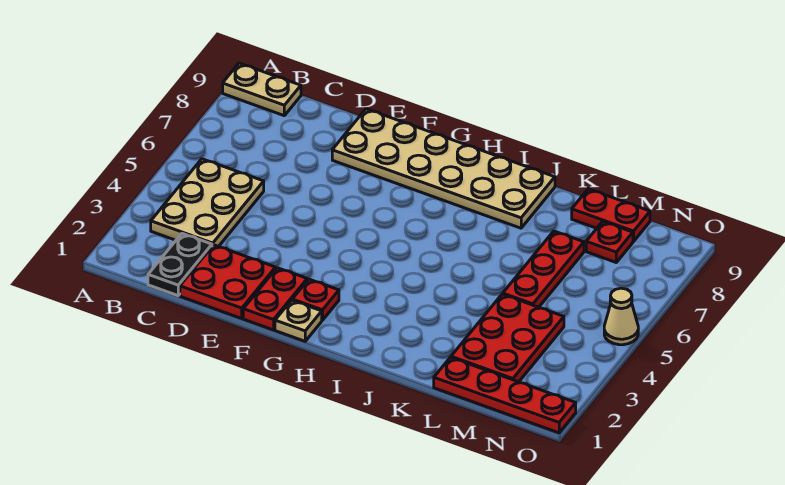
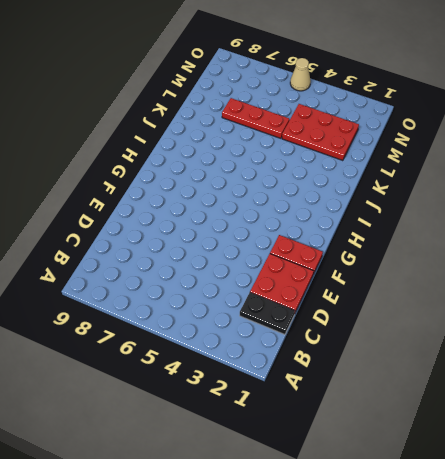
none -> tan plate A9:B9 level 1
none -> tan plate B3:C5 level 1
none -> tan plate E8:J9 level 1

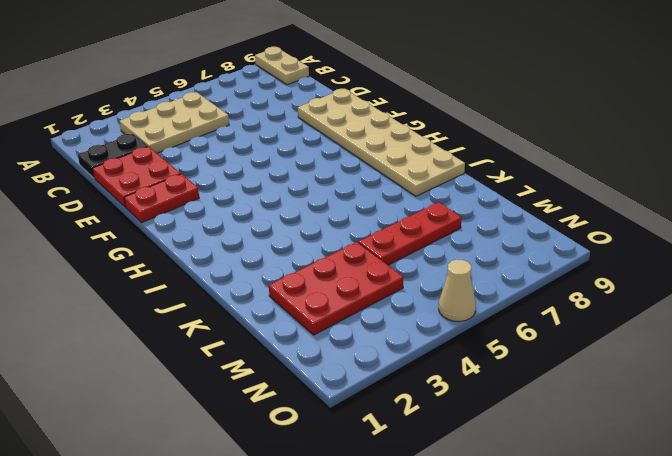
none -> tan plate G1 level 1
none -> red plate G2 level 1
none -> red plate L1:O1 level 1

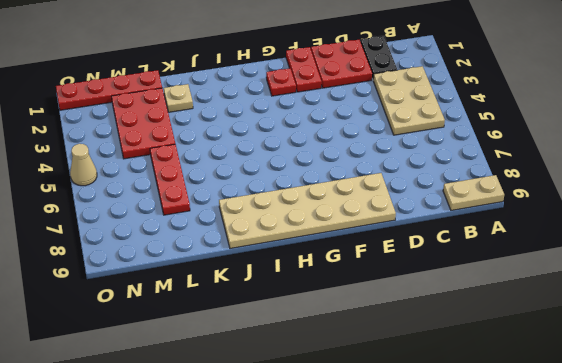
tan plate K2 level 1 -> tan plate G1 level 1
none -> red plate L9:M9 level 1
none -> red plate M8 level 1

